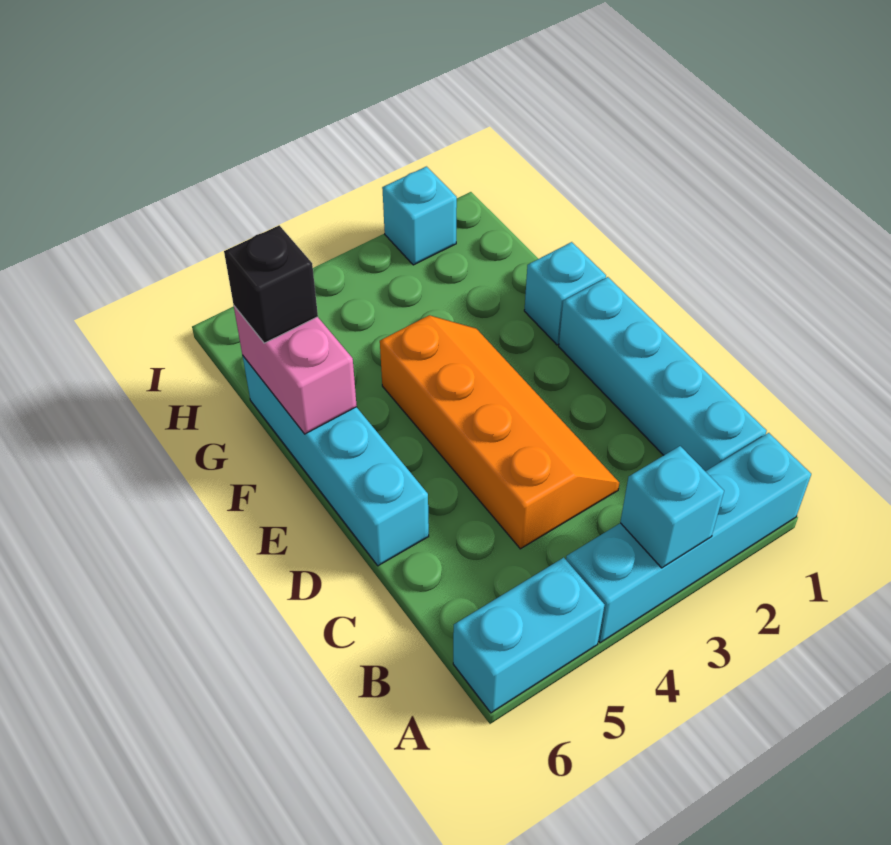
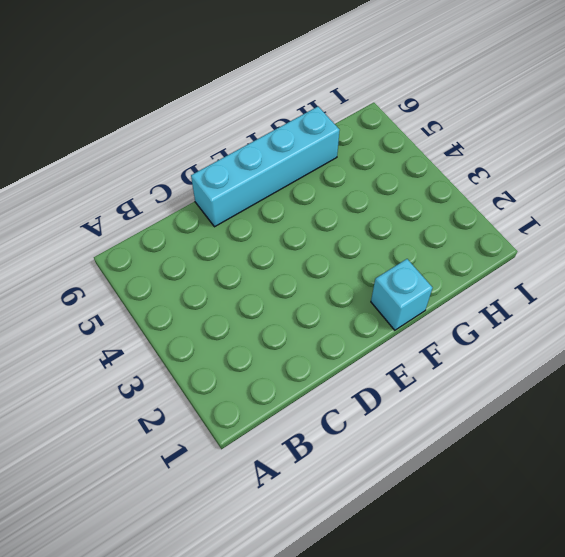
none -> cyan brick A1:A4 level 1
none -> cyan brick A5:A6 level 1

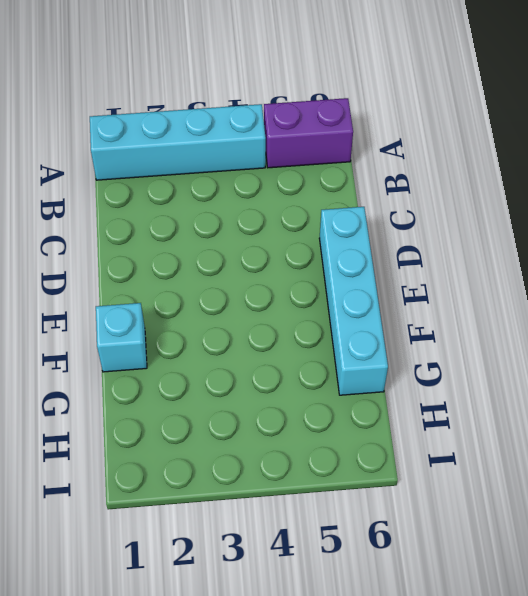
purple brick A5:A6 level 1 -> cyan brick A5:A6 level 1
none -> cyan brick B1:E1 level 1
none -> orange slope C3:F4 level 1 top 4

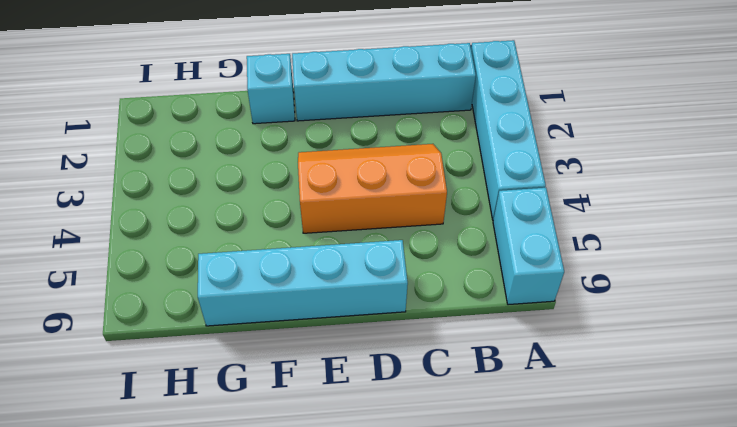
orange slope C3:E4 level 1 top 4 -> orange slope C3:F4 level 1 top 4
none -> cyan brick I2 level 1
none -> cyan brick A3 level 2

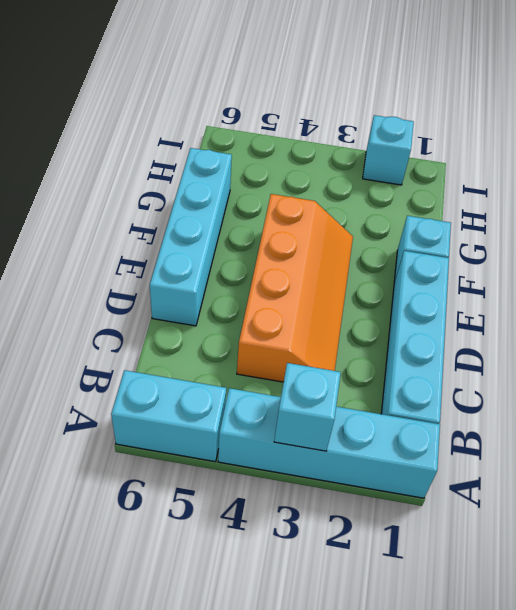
none -> pink brick F6:G6 level 2
none -> black brick G6 level 3

